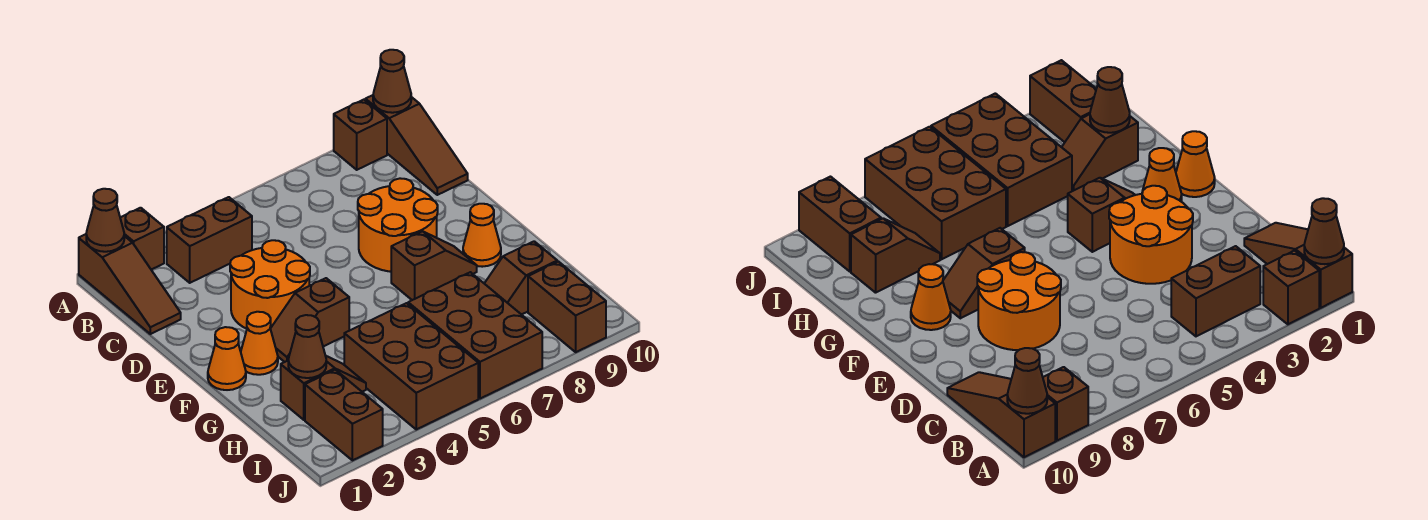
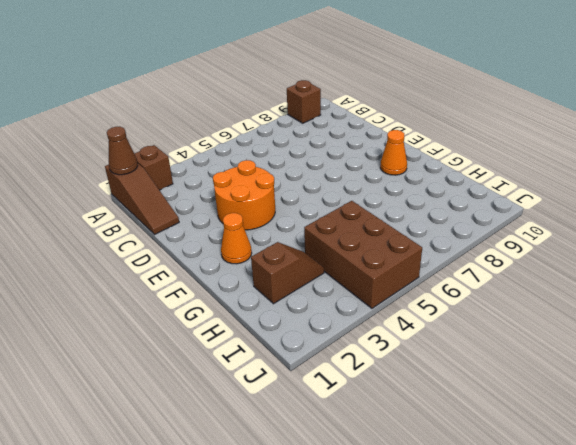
none -> brown slope A10:C10 level 1 top A
none -> brown brick B3:B4 level 1
none -> orange round brick D7:E8 level 1

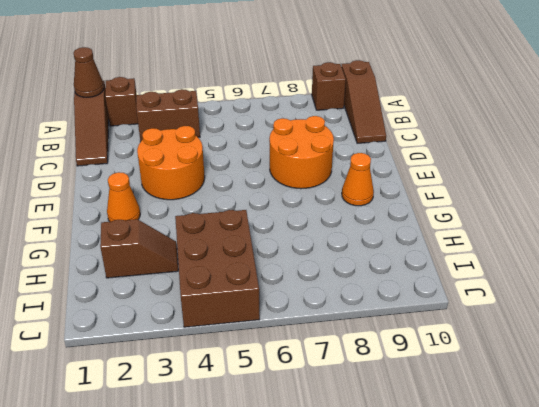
none -> orange cone F1 level 1
none -> brown slope F3:F4 level 1 top 4
none -> brown slope F7:F8 level 1 top 7

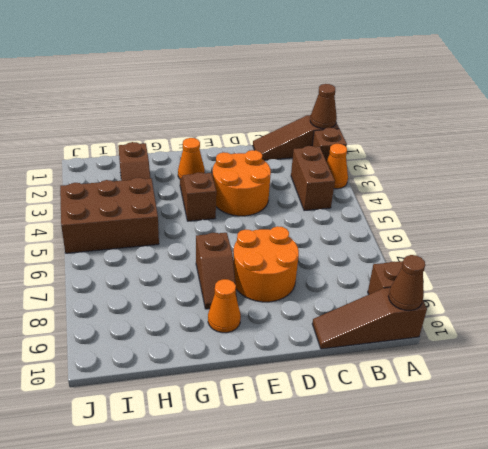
orange cone A3 level 1 -> orange cone F1 level 1
none -> brown brick H6:J7 level 1
none -> brown slope H8:H9 level 1 top 9
none -> brown brick I2:J2 level 1

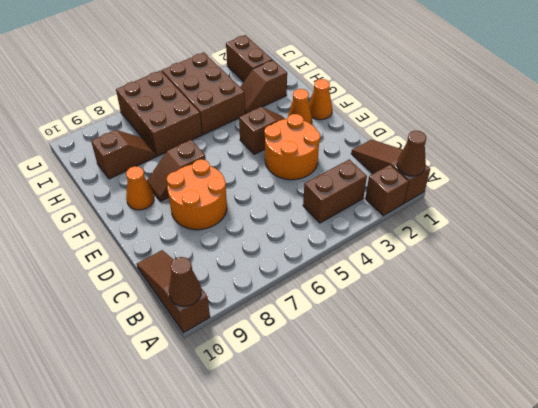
none -> brown brick A9 level 1
none -> brown brick I9:J9 level 1
none -> brown cone H2 level 2

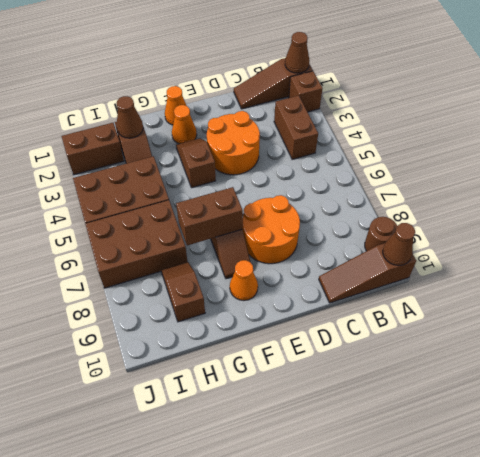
brown round brick A9 level 1 -> brown brick A9 level 1
brown brick F7:G7 level 2 -> brown brick I9:J9 level 1

